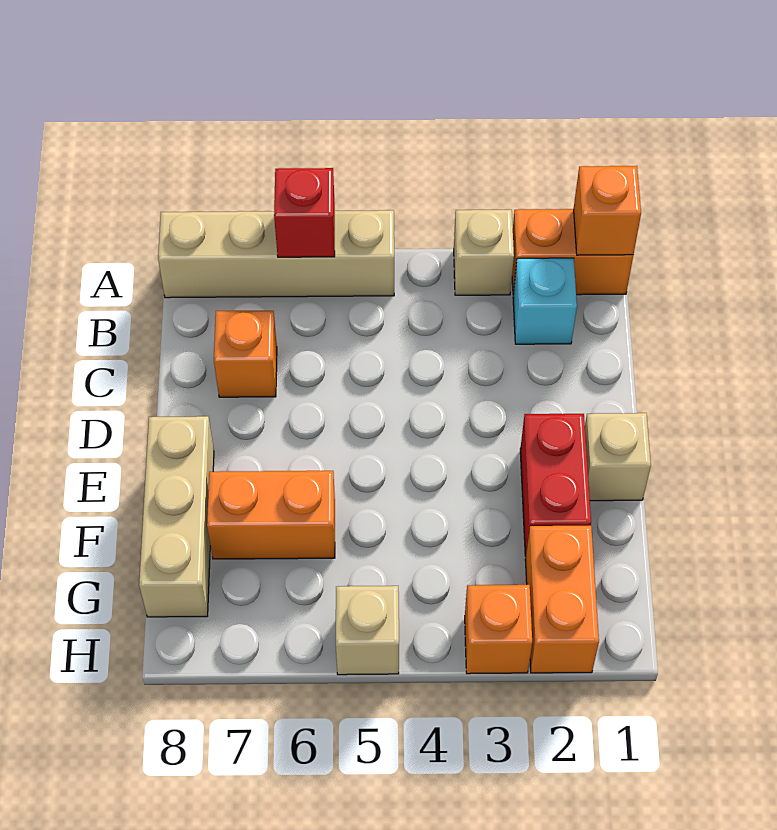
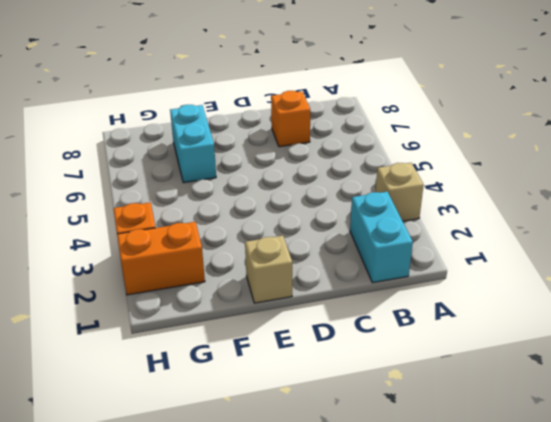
cyan brick B1:B2 level 1 -> cyan brick B2 level 1
cyan brick F6:F7 level 1 -> orange brick F6:F7 level 1
none -> orange brick A1:A2 level 1
none -> tan brick A5:A8 level 1
none -> red brick E2:F2 level 1

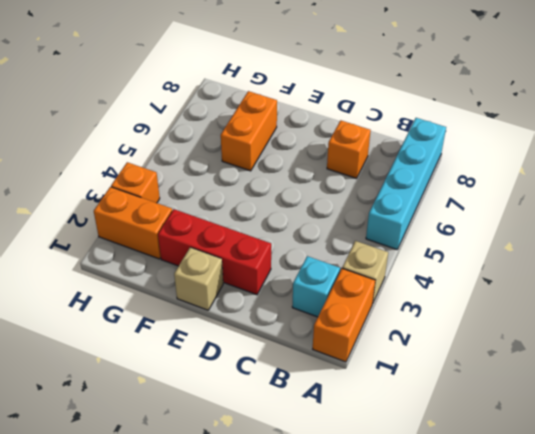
cyan brick A5:A8 level 1 -> tan brick A5:A8 level 1
red brick D2:F2 level 1 -> red brick E2:F2 level 1
none -> tan brick E8:G8 level 1
none -> tan brick H5 level 1
none -> orange brick A1 level 2

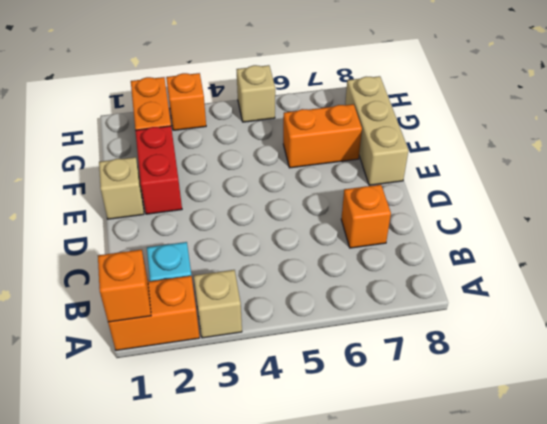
none -> tan brick A5:A8 level 1
none -> red brick A6 level 2

